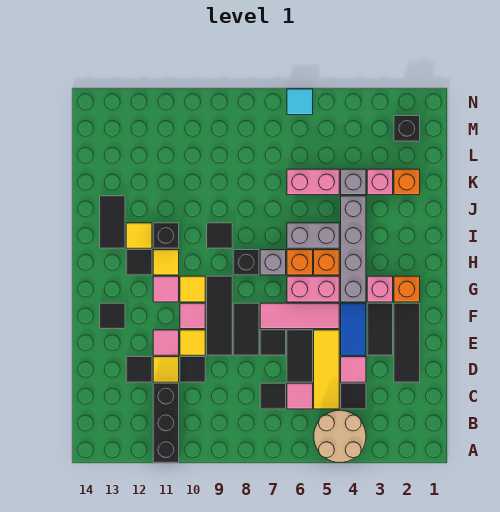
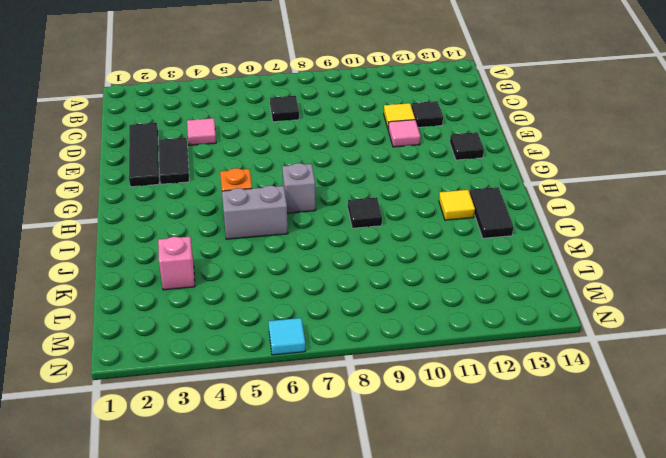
none -> tan round brick A4:B5 level 1
none -> black brick A11:C11 level 1
none -> black tile C4 level 1
none -> yellow tile C5:E5 level 1

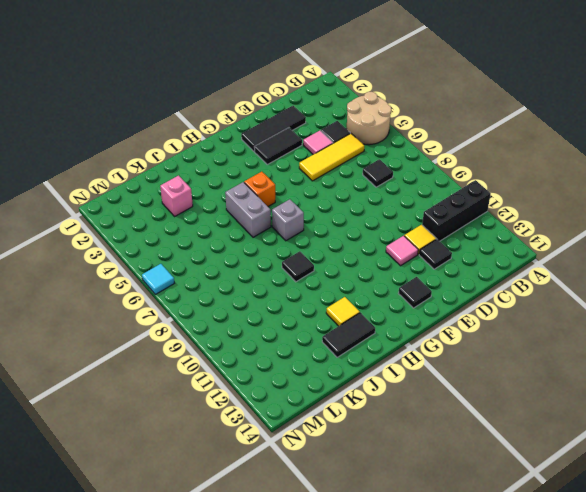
none -> pink tile C6 level 1
none -> black tile D6:E6 level 1
none -> black tile D10 level 1
none -> blue tile E4:F4 level 1

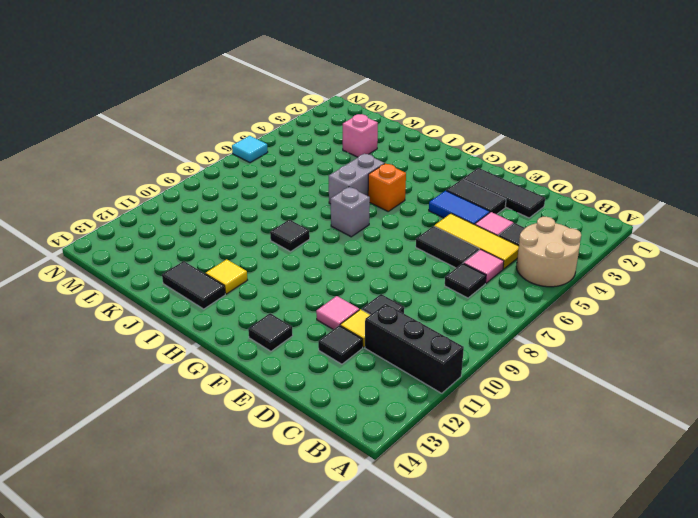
none -> black tile E7 level 1
none -> black tile E8:F8 level 1
none -> black tile E9:G9 level 1
none -> yellow tile E10 level 1

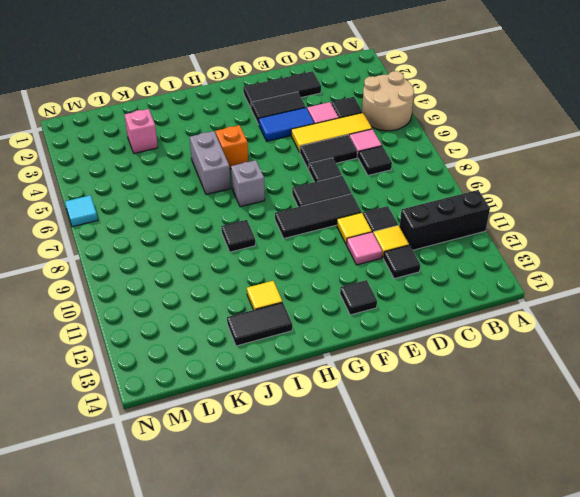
none -> pink tile F5:F7 level 1
none -> pink tile F10 level 1
none -> orange brick G2 level 1
none -> pink brick G3 level 1

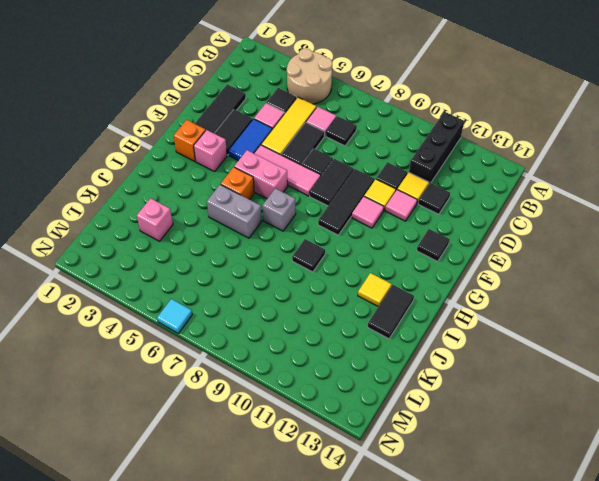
none -> grey brick G4:J4 level 1
none -> yellow tile G10 level 1
none -> pink tile G11 level 1
none -> orange brick H6 level 1

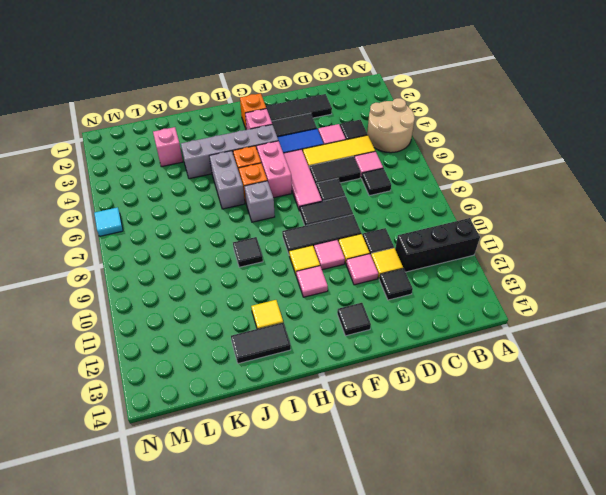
none -> black brick H8 level 1
none -> yellow tile H11 level 1
none -> black tile H12 level 1
none -> black brick I11 level 1

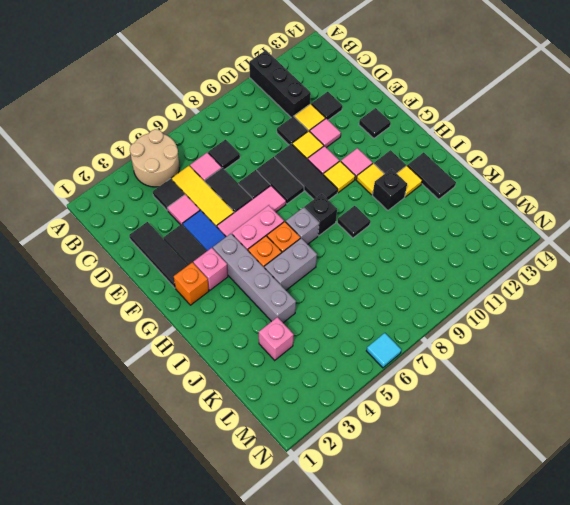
none -> orange brick K2 level 1
none -> grey brick K4 level 1
none -> pink brick K5:K6 level 1
none -> black brick M2 level 1

